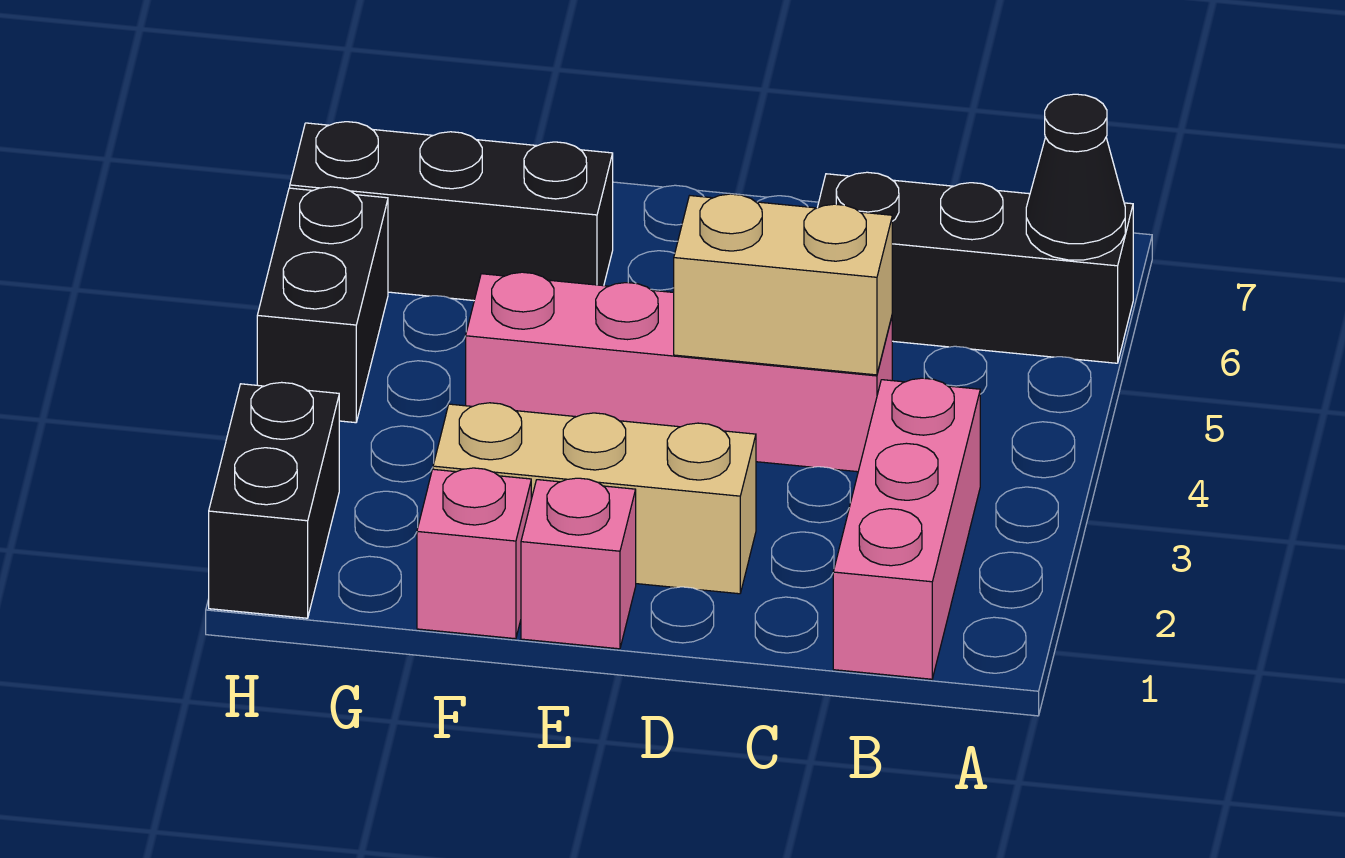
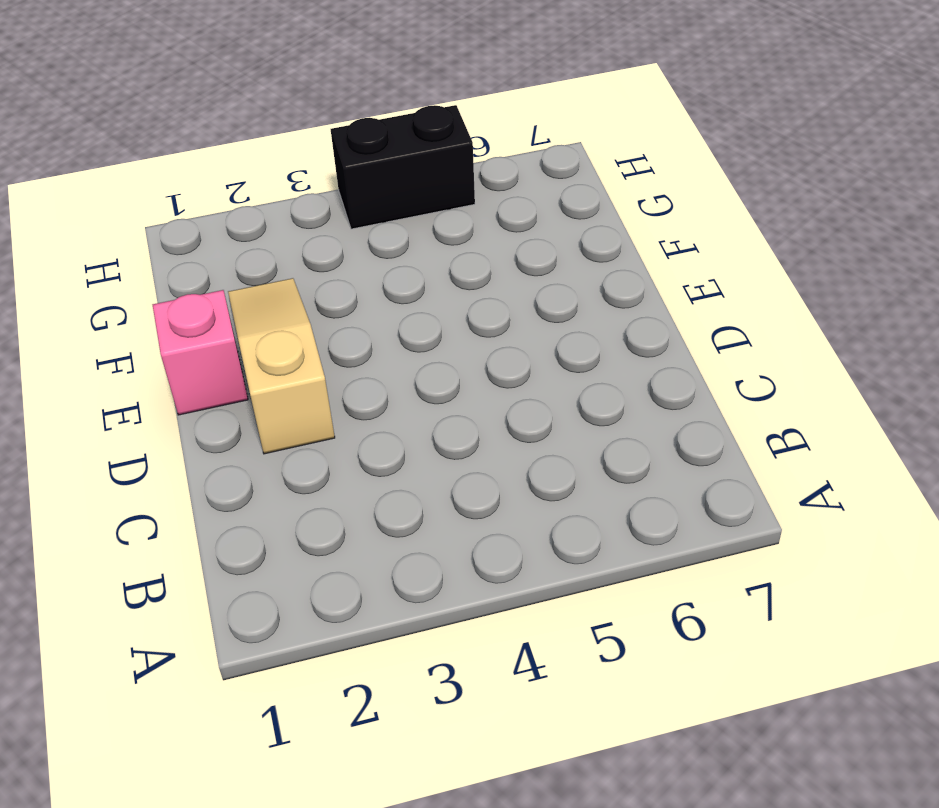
tan slope D2:F2 level 1 top D -> tan brick D2:F2 level 1
none -> black brick A6:C6 level 1
none -> pink brick B1:B3 level 1

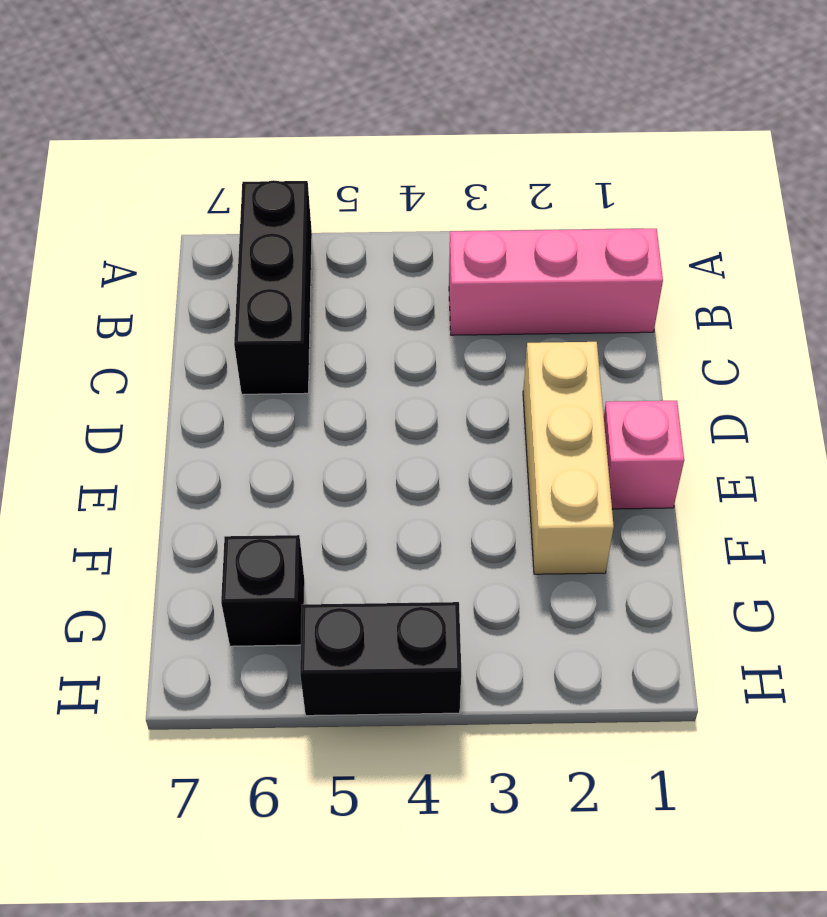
black brick G6 level 1 -> black brick F6:H6 level 1
none -> pink brick C4:F4 level 1
none -> pink brick F1 level 1

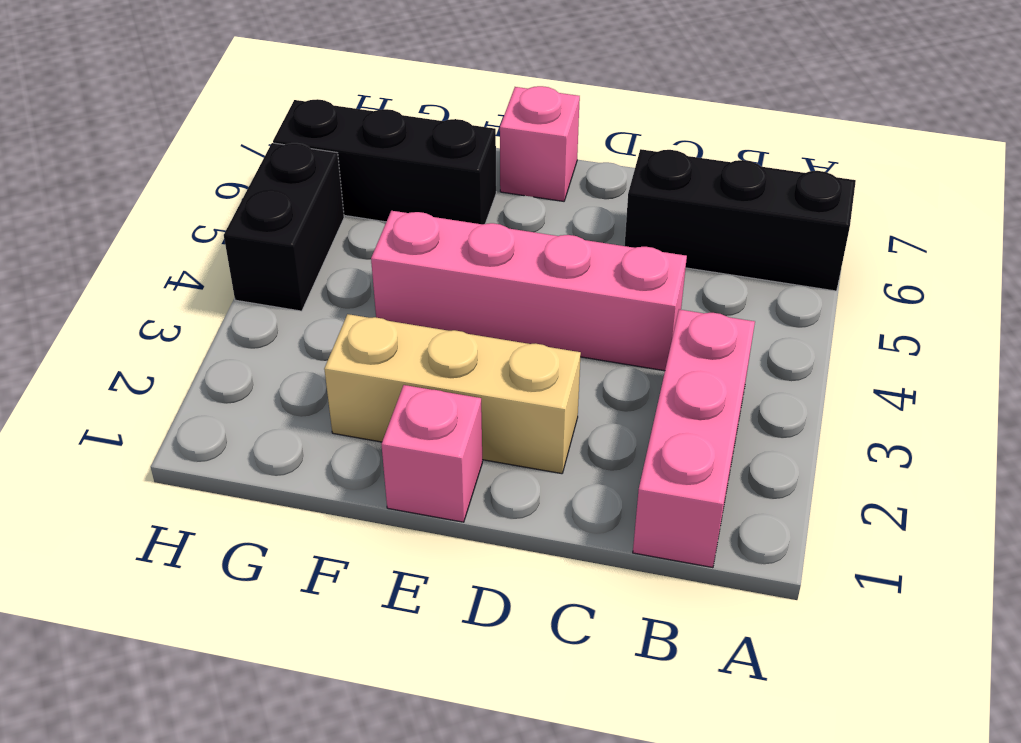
pink brick E7 level 1 -> pink brick F1 level 1
none -> black brick H1:H2 level 1
none -> black cone A6 level 2

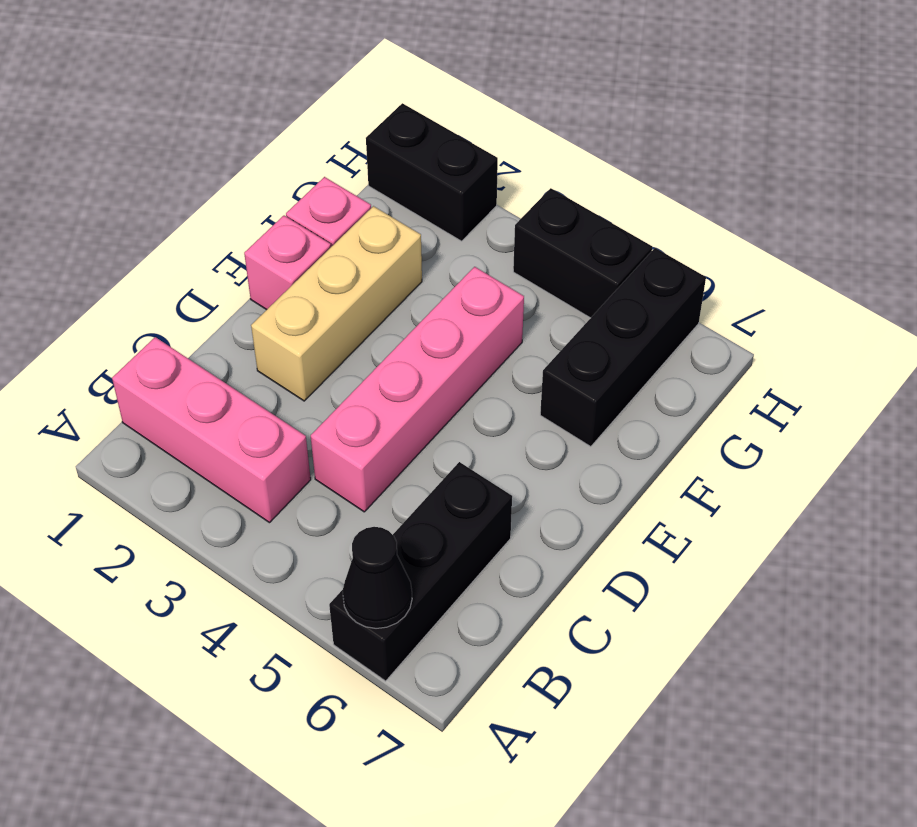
none -> tan brick C4:D4 level 2

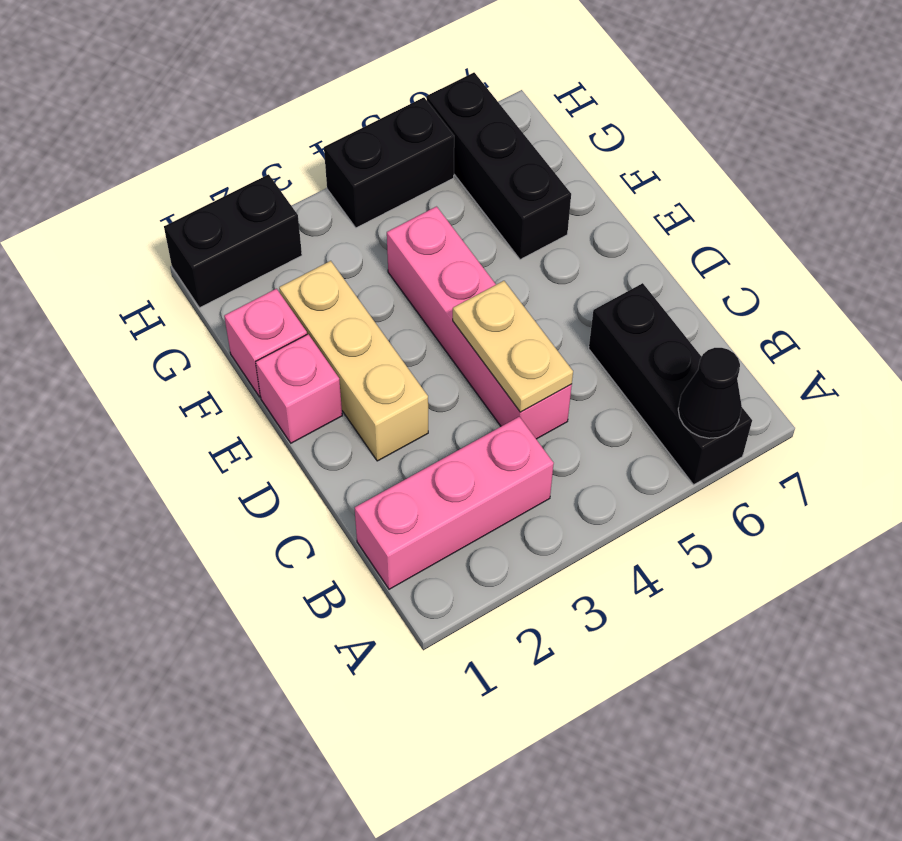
tan plate C4:D4 level 2 -> tan brick C4:D4 level 2

